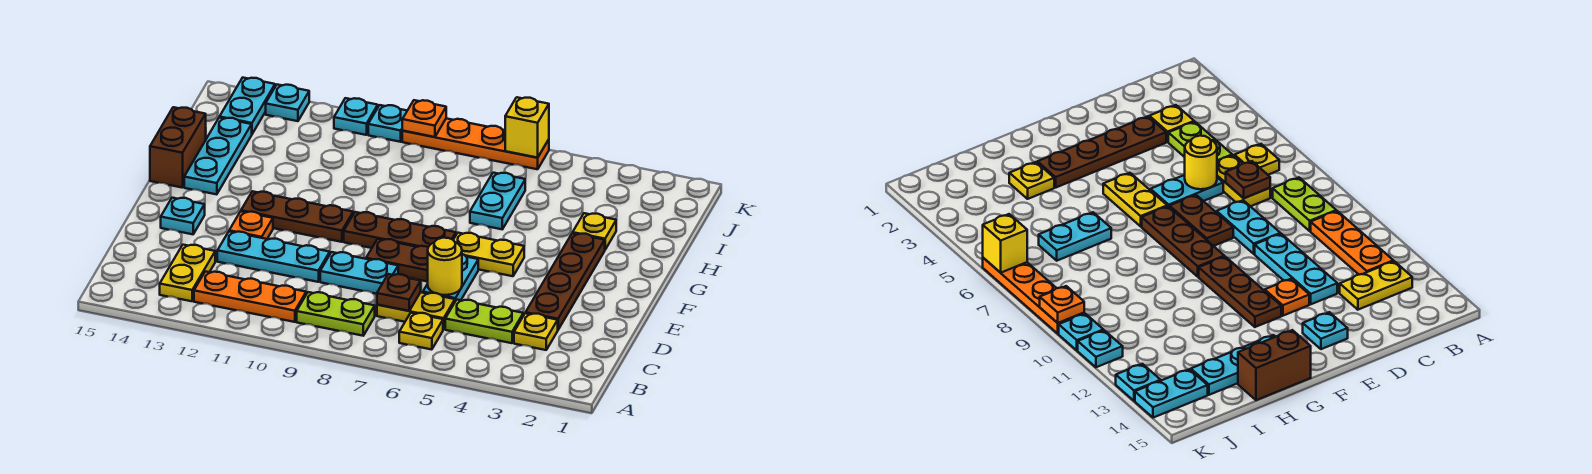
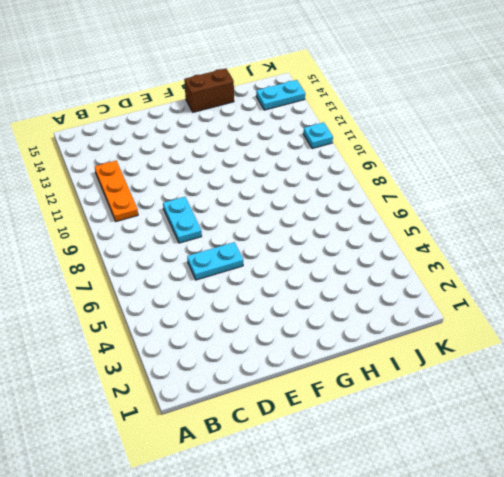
none -> yellow plate B6 level 1
none -> lime plate B8:B9 level 1
none -> yellow plate B13:C13 level 1
none -> yellow plate C3 level 1

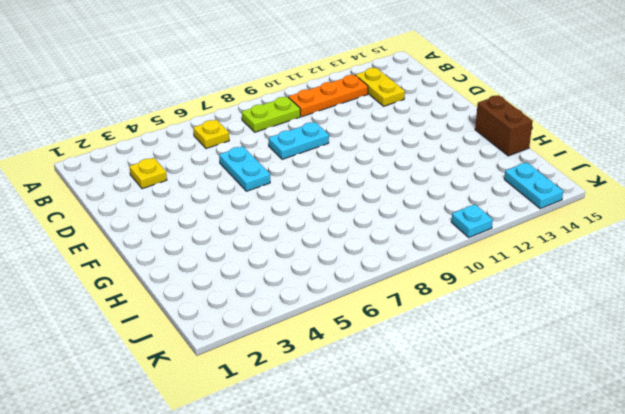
none -> lime plate C4:C5 level 1
none -> yellow plate C6:C7 level 1
none -> brown plate D3:G3 level 1
none -> cyan plate D10:D12 level 1

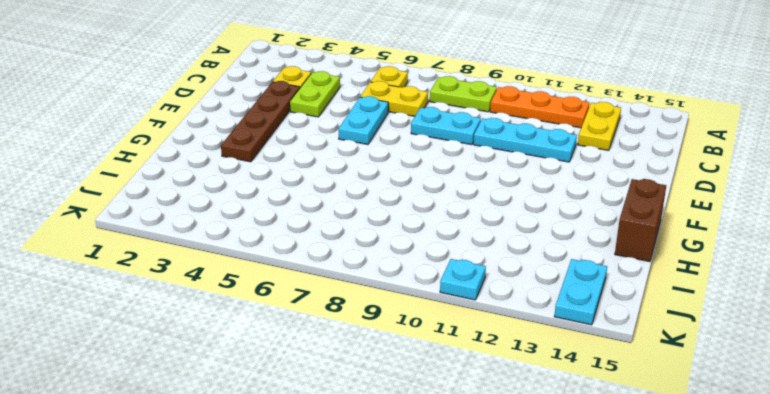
lime plate C4:D4 level 1 -> lime plate C4:C5 level 1
none -> brown plate E7:E8 level 1
none -> orange plate E12 level 1
none -> cyan plate E14 level 1
none -> yellow plate F5:F6 level 1

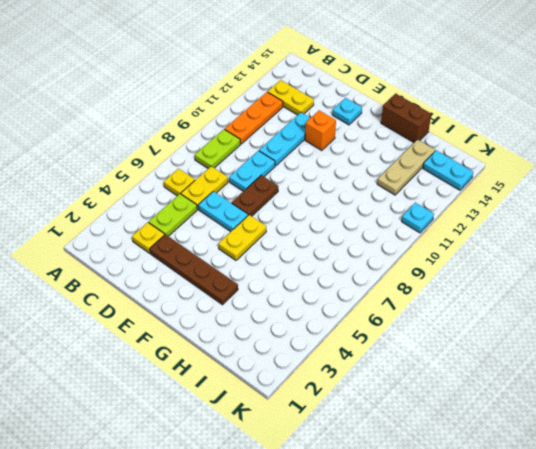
orange brick E12 level 1 -> orange plate E12 level 1
tan plate I12:I14 level 1 -> cyan plate G14:I14 level 1
none -> brown plate F7:F9 level 1
none -> brown plate F10:F12 level 1
none -> yellow plate H3 level 1
none -> cyan plate H6:I6 level 1

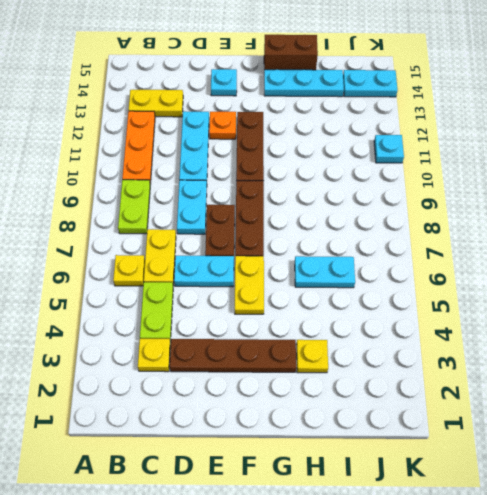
none -> orange plate K6:K9 level 1
none -> cyan plate K10 level 1
none -> cyan plate K13 level 1
none -> brown plate C7 level 2

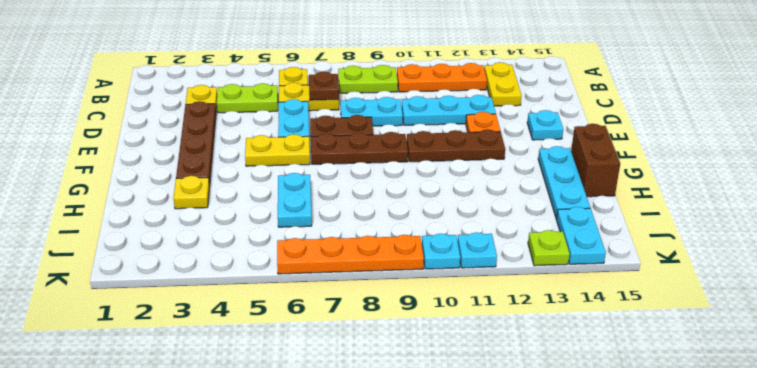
lime plate K13 level 1 -> cyan plate K13 level 1
none -> yellow round brick D6 level 2
none -> yellow brick K6 level 2
none -> orange plate K9 level 2

